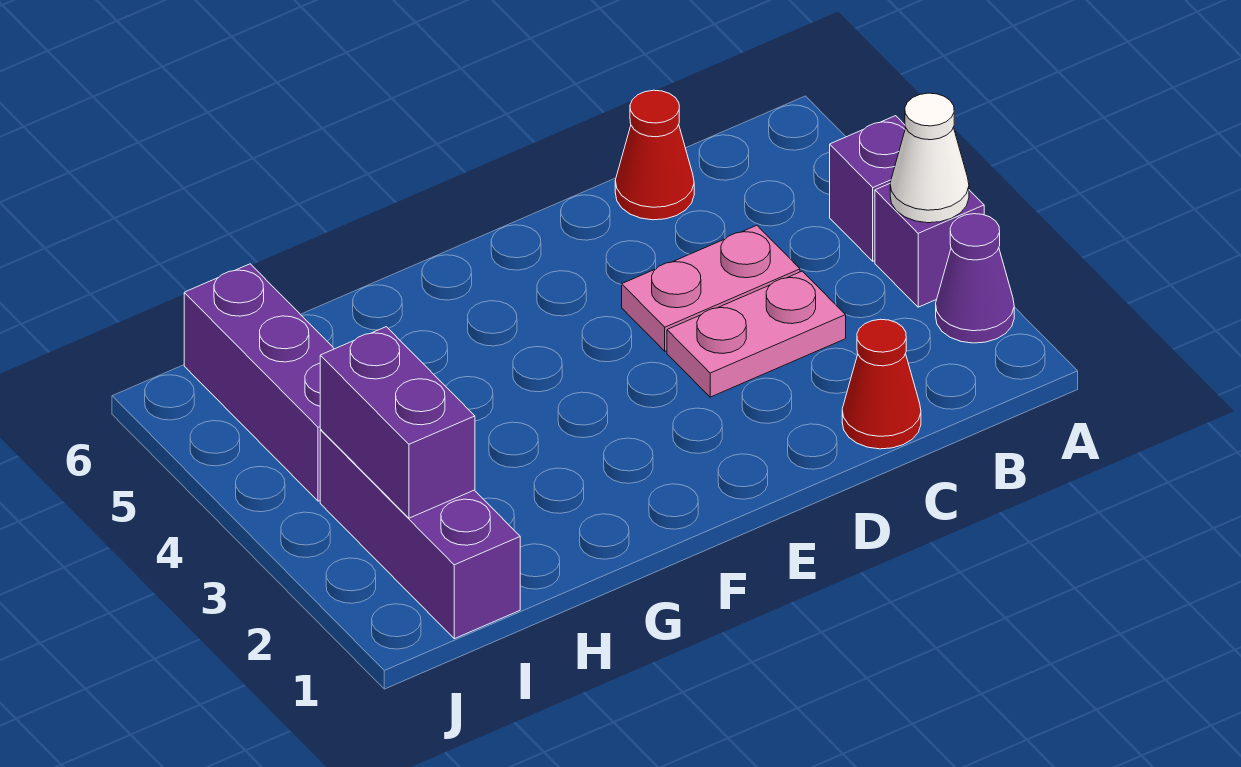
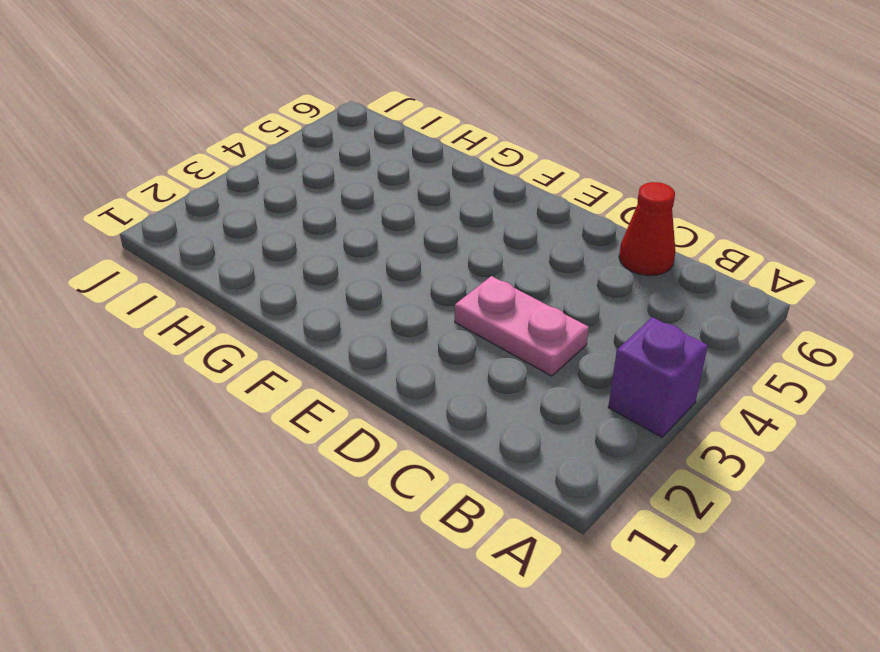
none -> purple cone A2 level 1
none -> purple brick A4 level 1

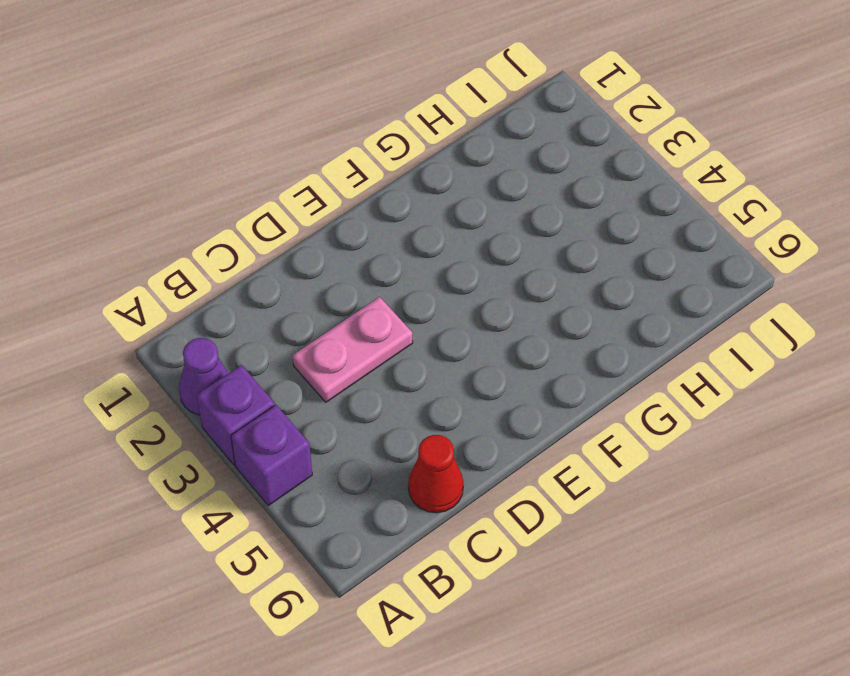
none -> red cone C1 level 1
none -> pink plate C4:D4 level 1

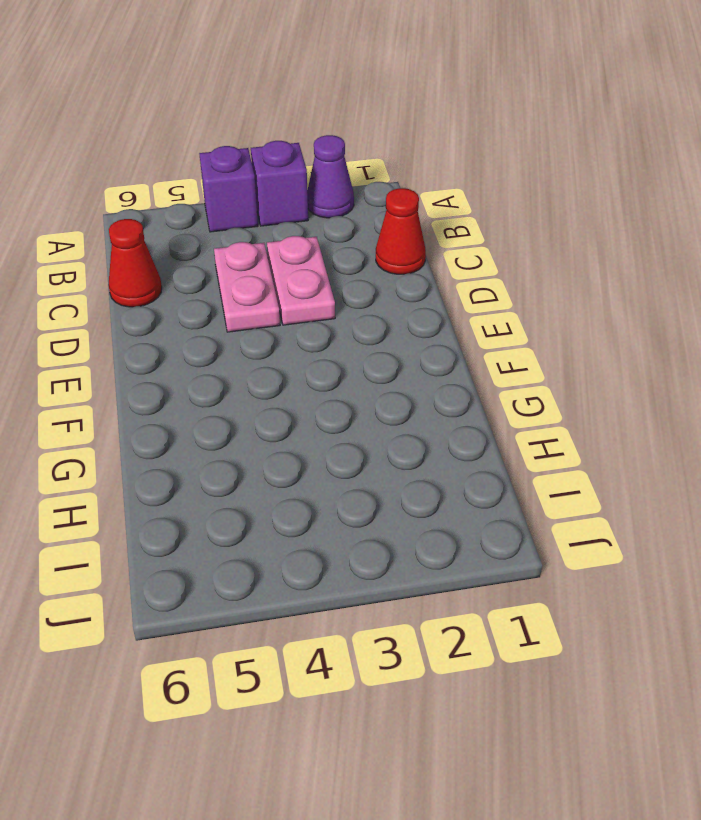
none -> purple brick I1:I3 level 1
none -> purple brick I4:I6 level 1

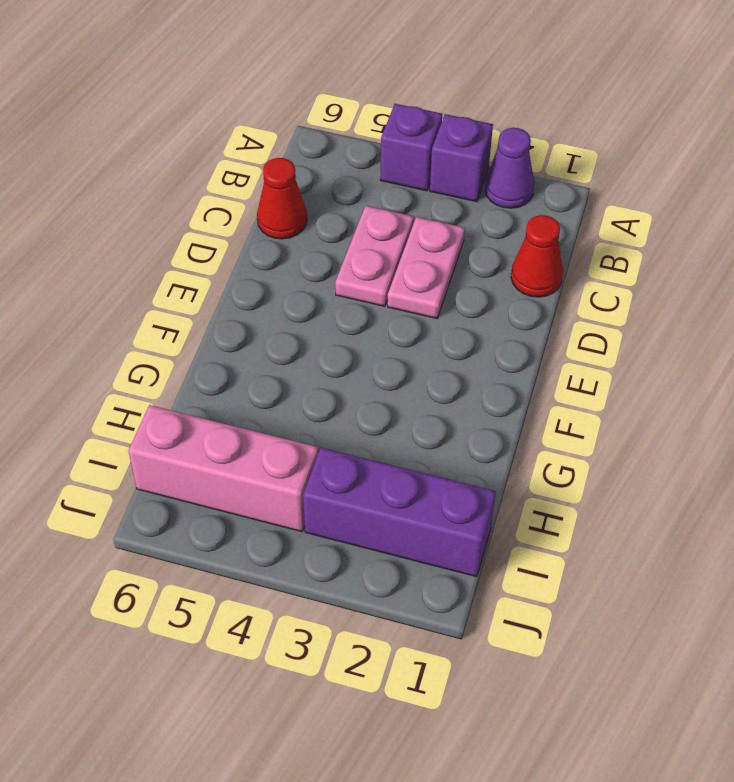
pink brick I4:I6 level 1 -> purple brick I4:I6 level 1
none -> white cone A3 level 2
none -> purple brick I2:I3 level 2

